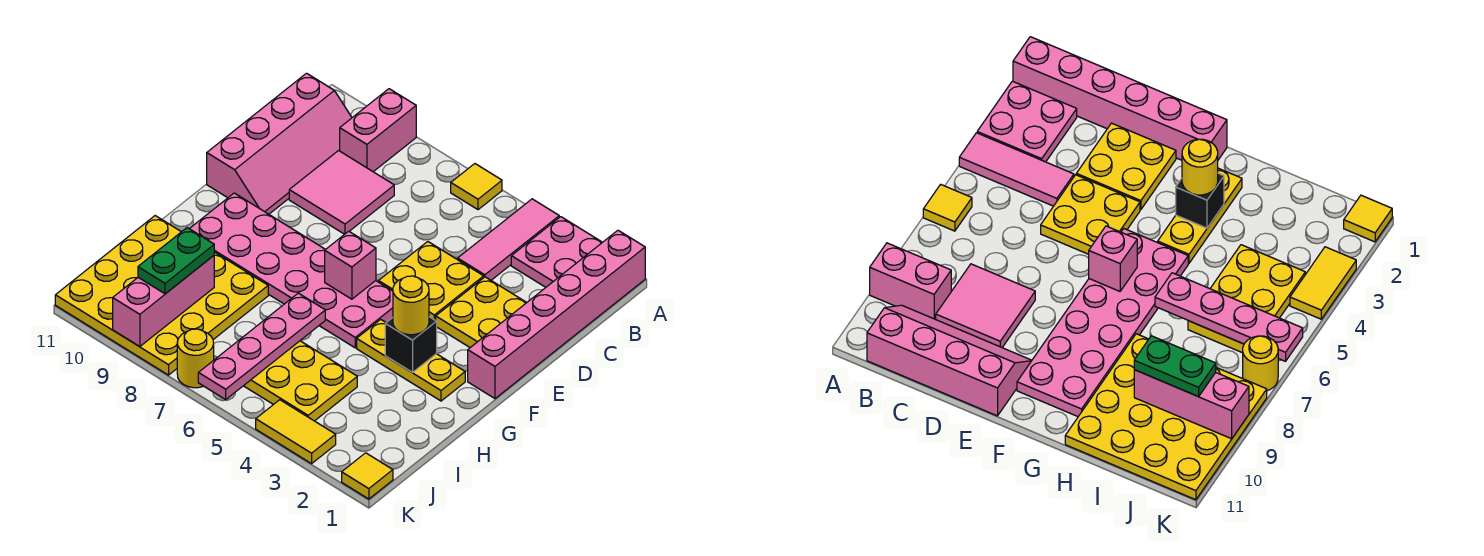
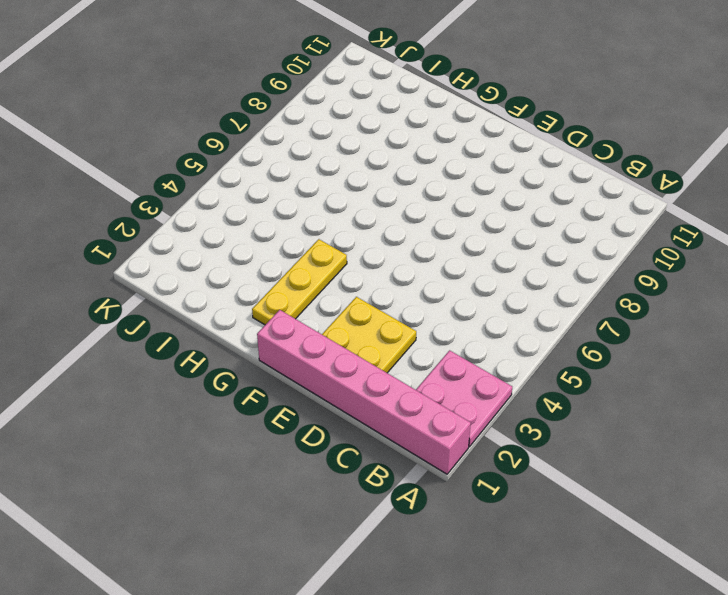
none -> pink tile A4:C4 level 1
none -> yellow tile A6 level 1
none -> pink brick A9:B9 level 1

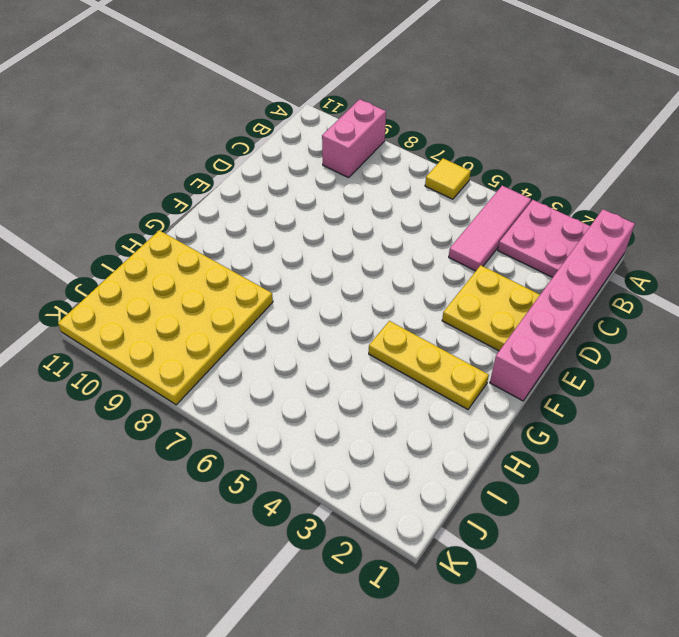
none -> pink slope B10:E11 level 1 top 11
none -> pink tile C8:D9 level 1
none -> yellow plate D4:E5 level 1

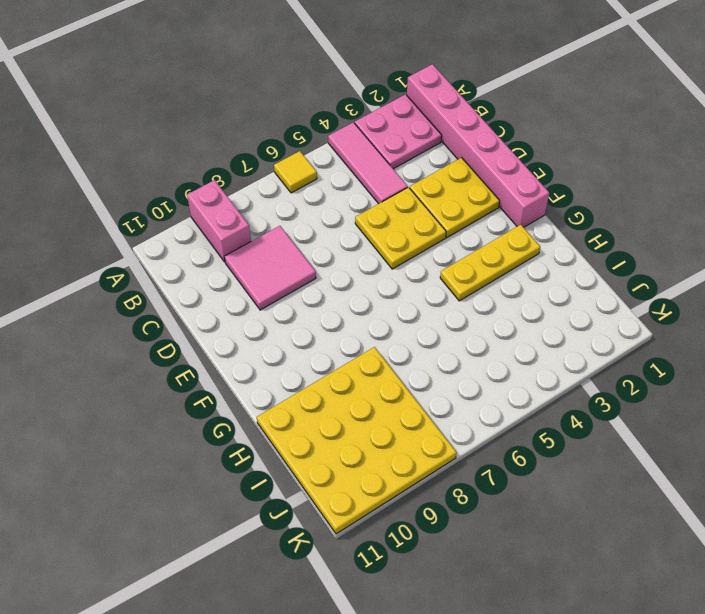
none -> pink slope B10:E11 level 1 top 11
none -> pink plate F5:G10 level 1
none -> yellow plate I4:J6 level 1

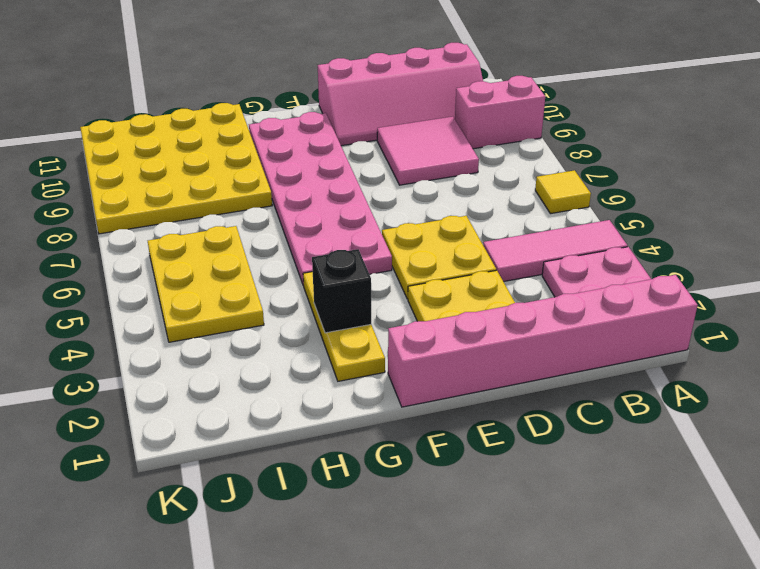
none -> yellow tile K1 level 1
none -> yellow tile K3:K4 level 1
none -> yellow round brick K7 level 1

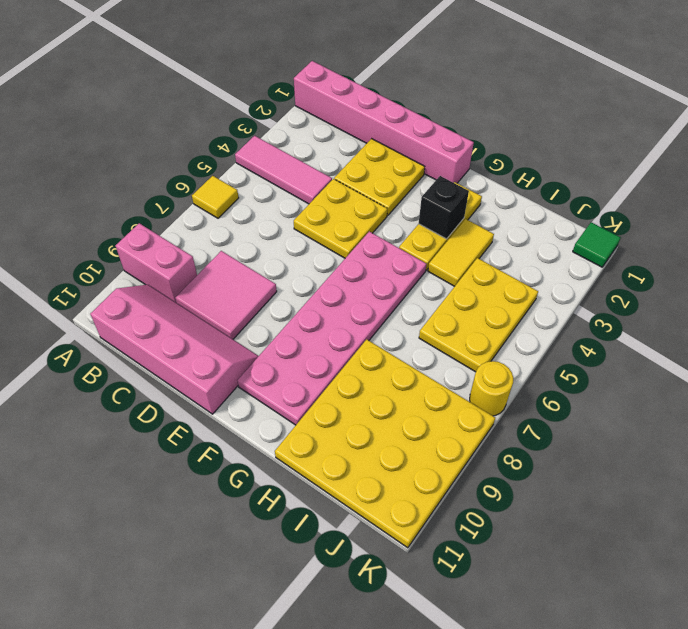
yellow tile H3:H4 level 1 -> yellow tile K3:K4 level 1
green tile K1 level 1 -> yellow tile K1 level 1
none -> pink plate A2:B3 level 1
none -> pink brick F6 level 2
none -> pink plate H6:K6 level 2

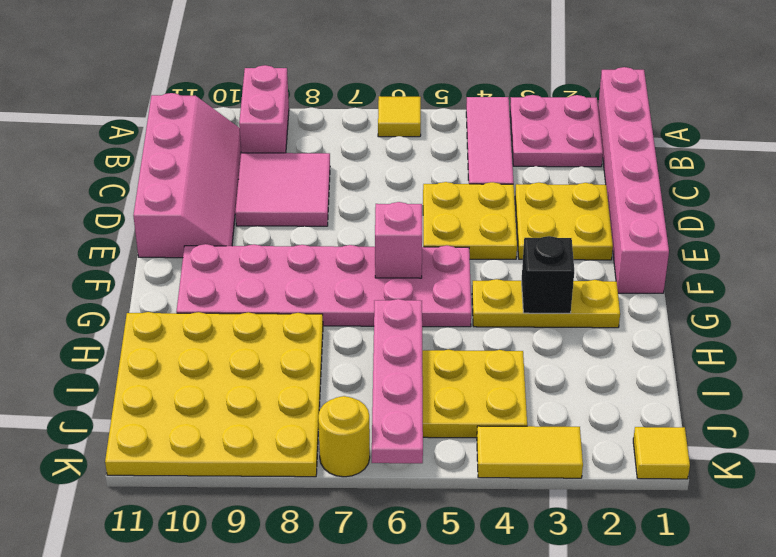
none -> pink brick I9:K9 level 2
none -> yellow round brick G3 level 3
none -> green plate I9:J9 level 3

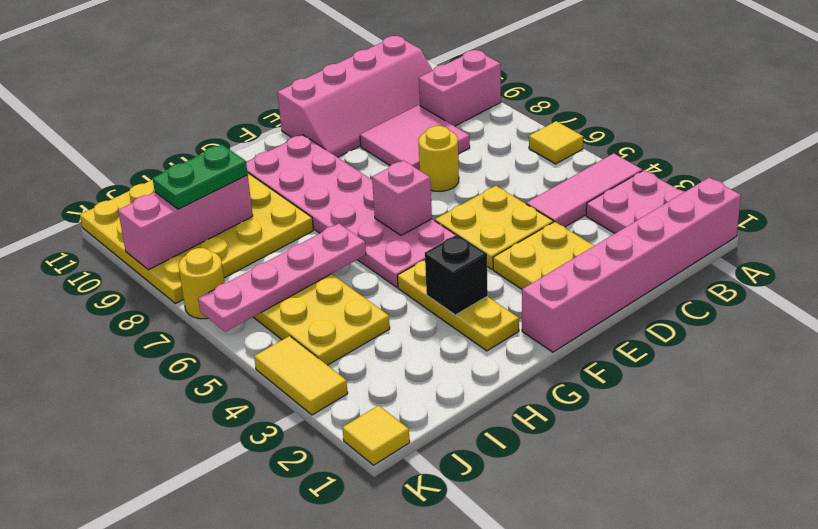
yellow round brick D7 level 1 -> yellow round brick G3 level 3

